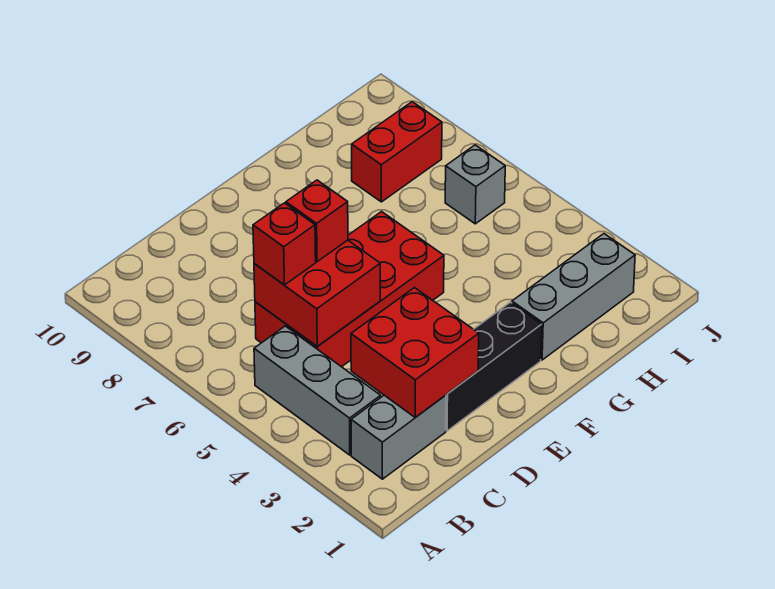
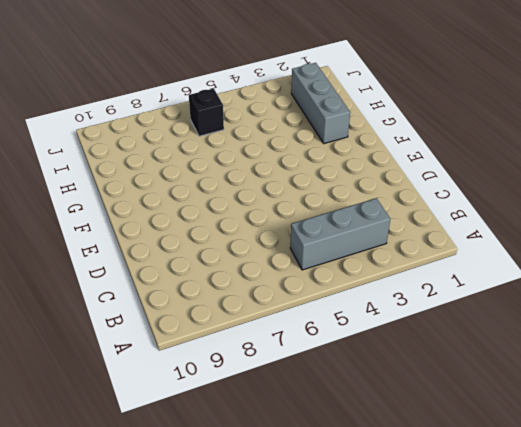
black brick I6 level 1 -> grey brick I6 level 1
none -> grey brick B2:C2 level 1
none -> red brick C5:F6 level 1

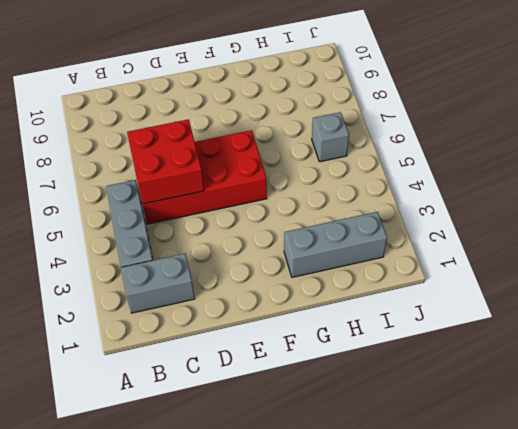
none -> black brick D2:F2 level 1
none -> red brick H8:I8 level 1

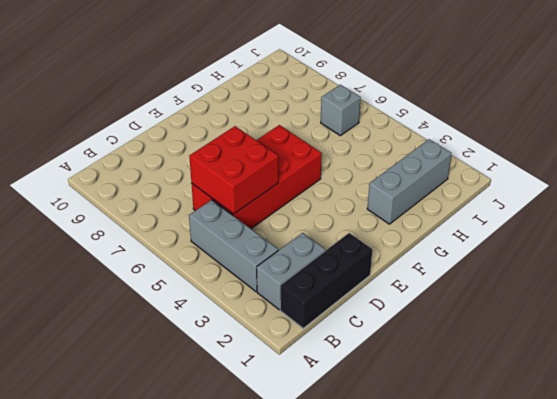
black brick B1:D1 level 1 -> black brick D2:F2 level 1
none -> red brick H8:I8 level 1
none -> red brick C2:D3 level 2

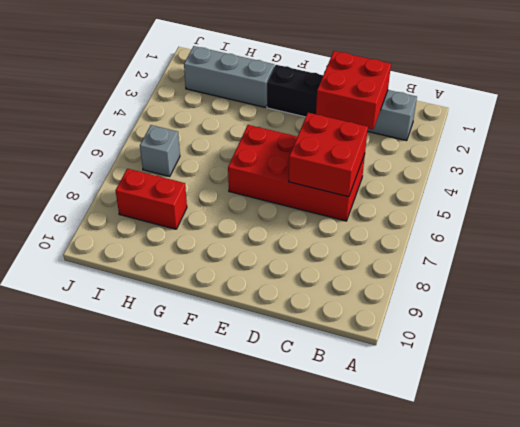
none -> grey brick B3:B5 level 1
none -> red brick C6 level 3

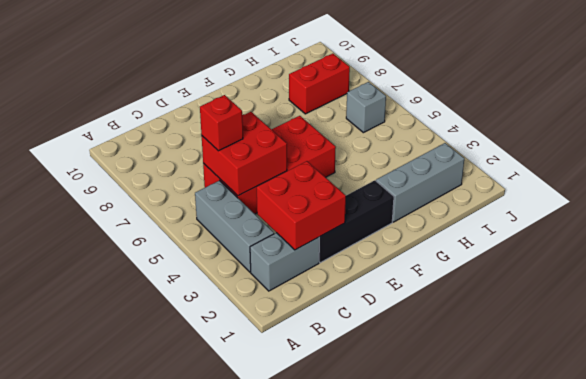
none -> red brick D6 level 3

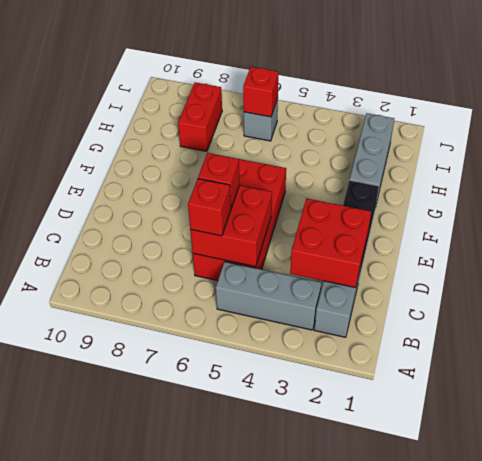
red brick I6 level 2 -> none

